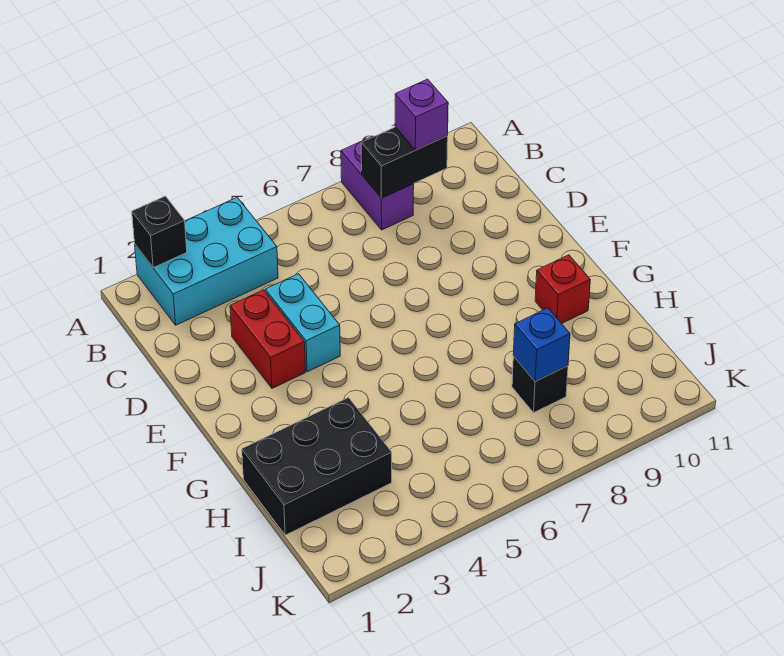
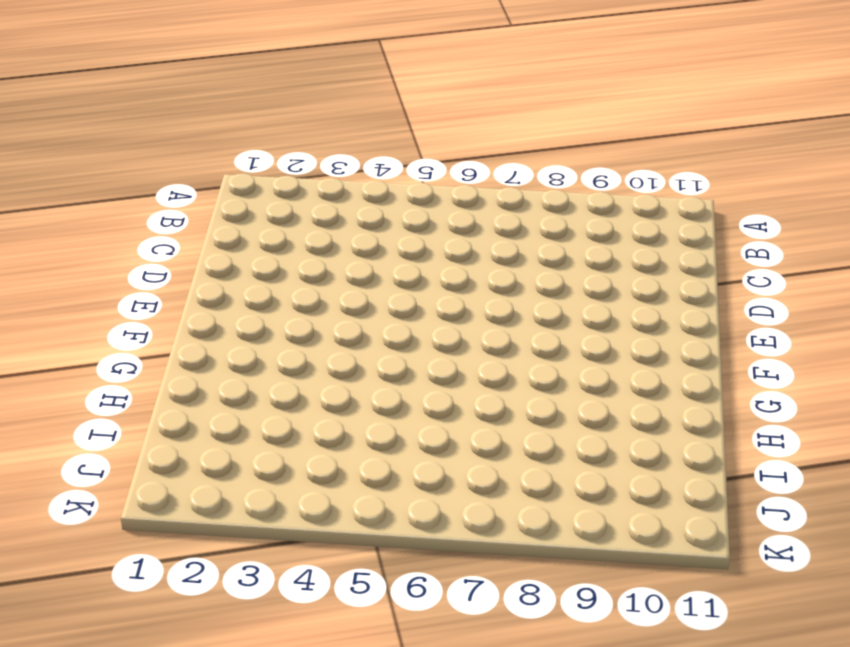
none -> cyan brick A2:B4 level 1
none -> purple brick A8:B8 level 1

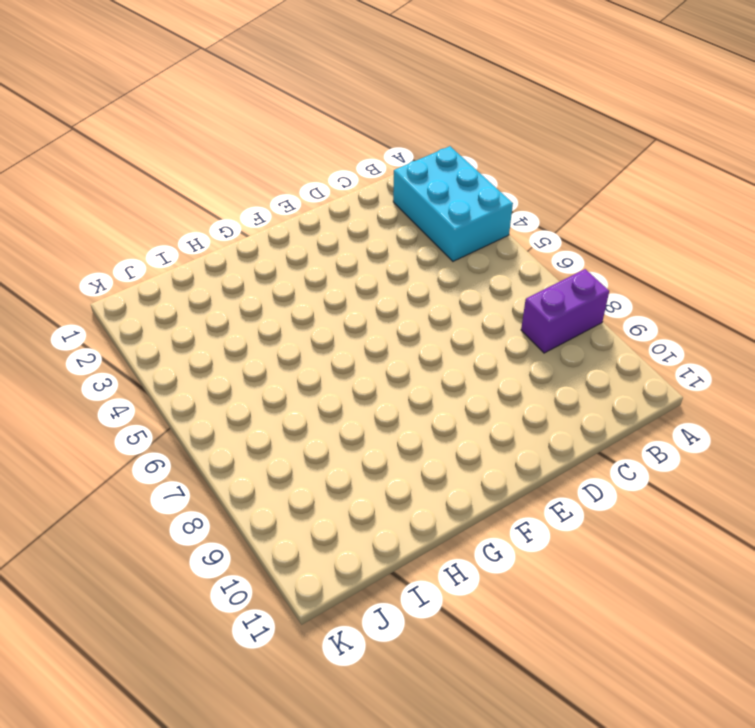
none -> red brick D3:E3 level 1
none -> cyan brick D4:E4 level 1

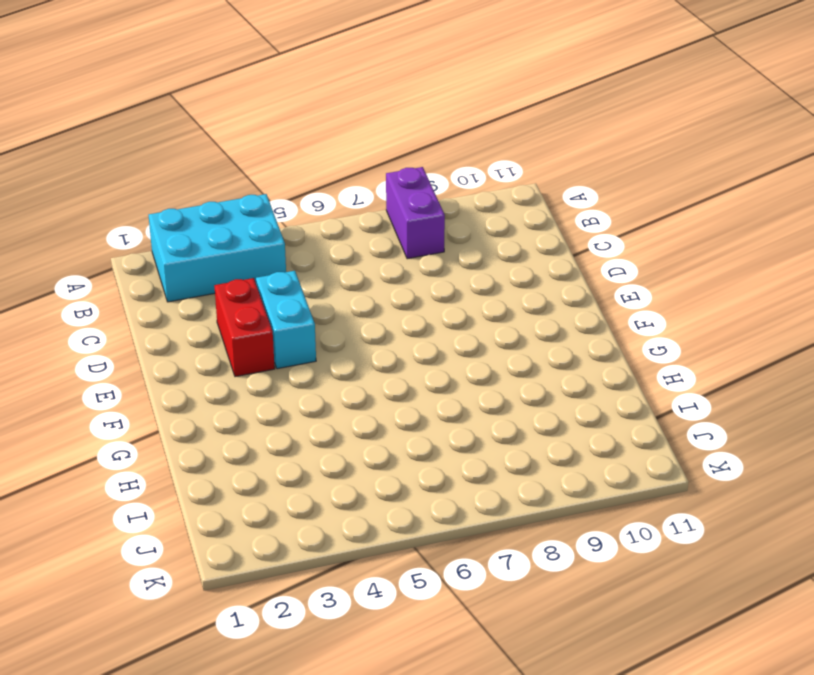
none -> red brick G10 level 1
none -> black brick H1:I3 level 1

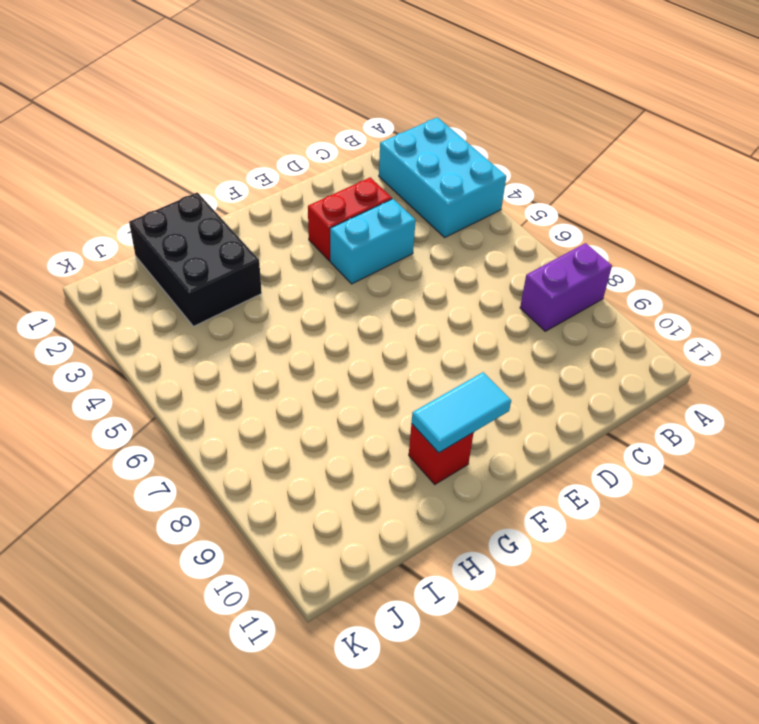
cyan tile F10:G10 level 2 -> none
none -> black brick I8 level 1
none -> black brick A2 level 2

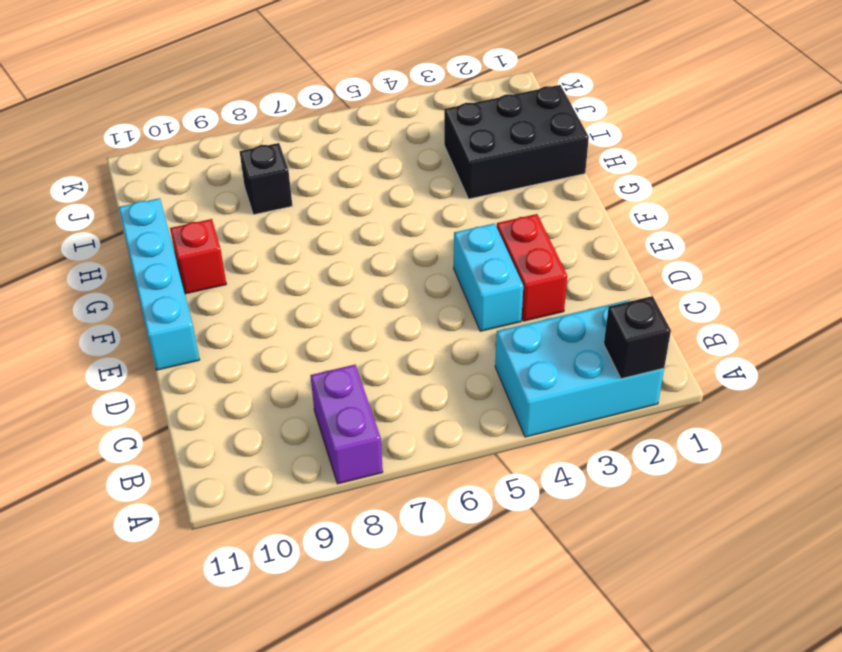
cyan brick E11:H11 level 1 -> none
none -> black brick B8:B9 level 2
none -> blue brick I8 level 2

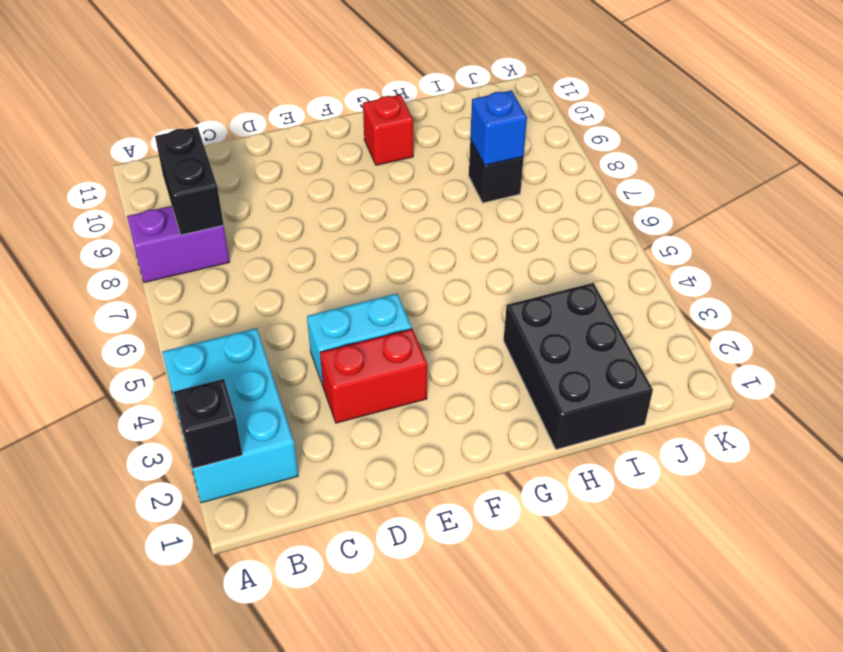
none -> purple brick B9 level 3

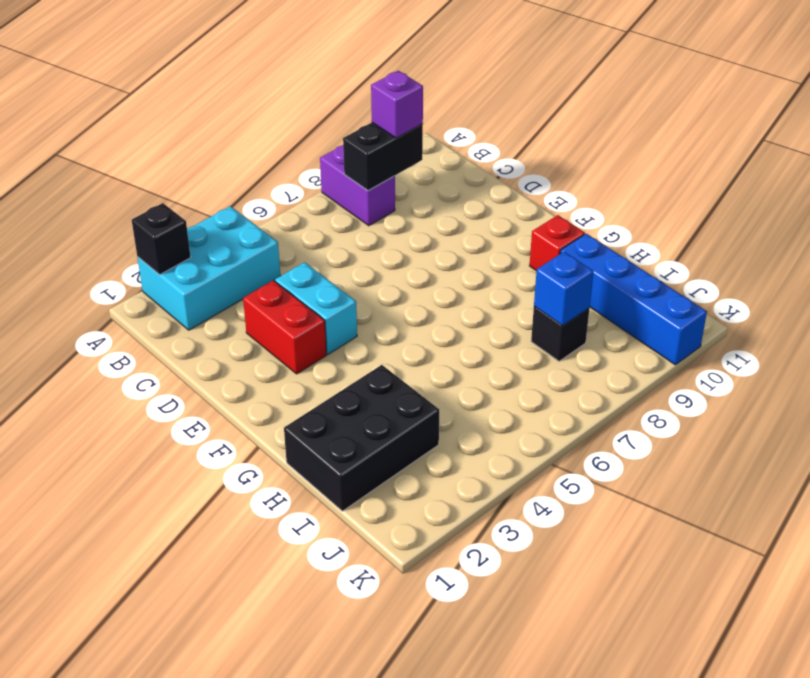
blue brick H10:K10 level 1 -> none

